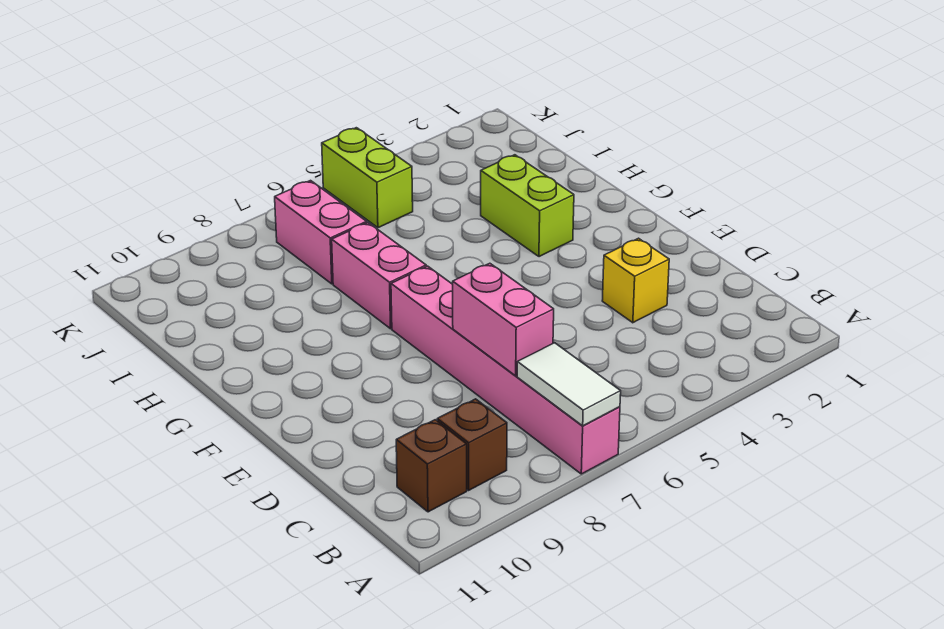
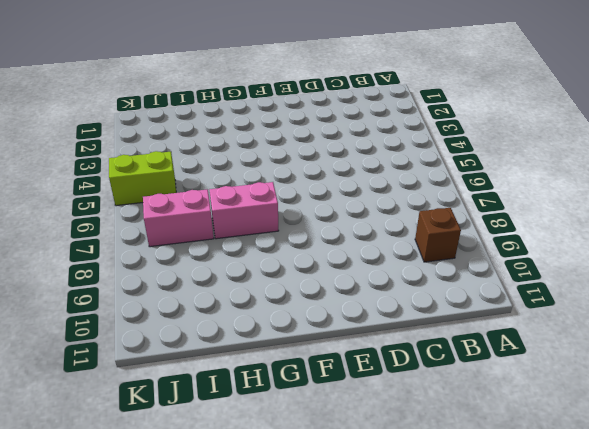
none -> pink brick A7:F7 level 1
none -> brown brick B10 level 1

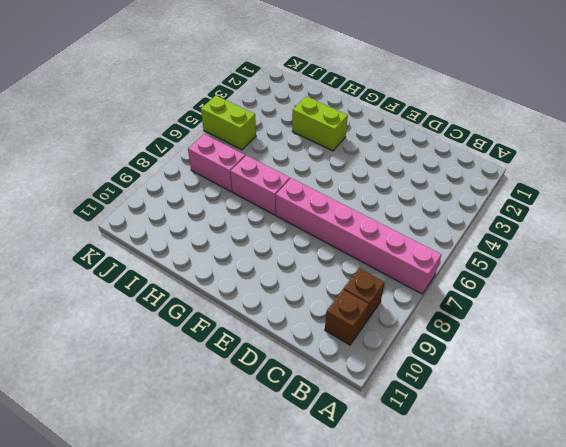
none -> yellow brick D3 level 1
none -> white tile A7:B7 level 2

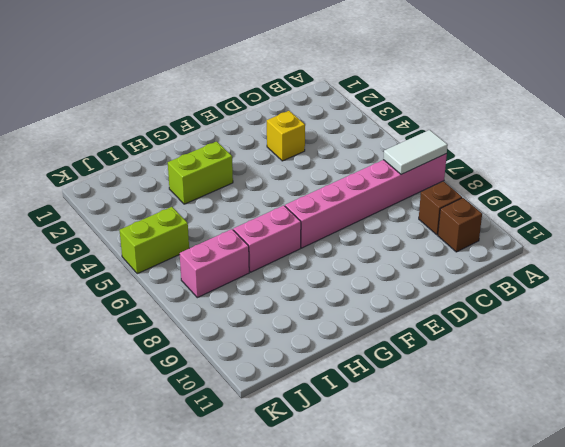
none -> pink brick C7:D7 level 2

